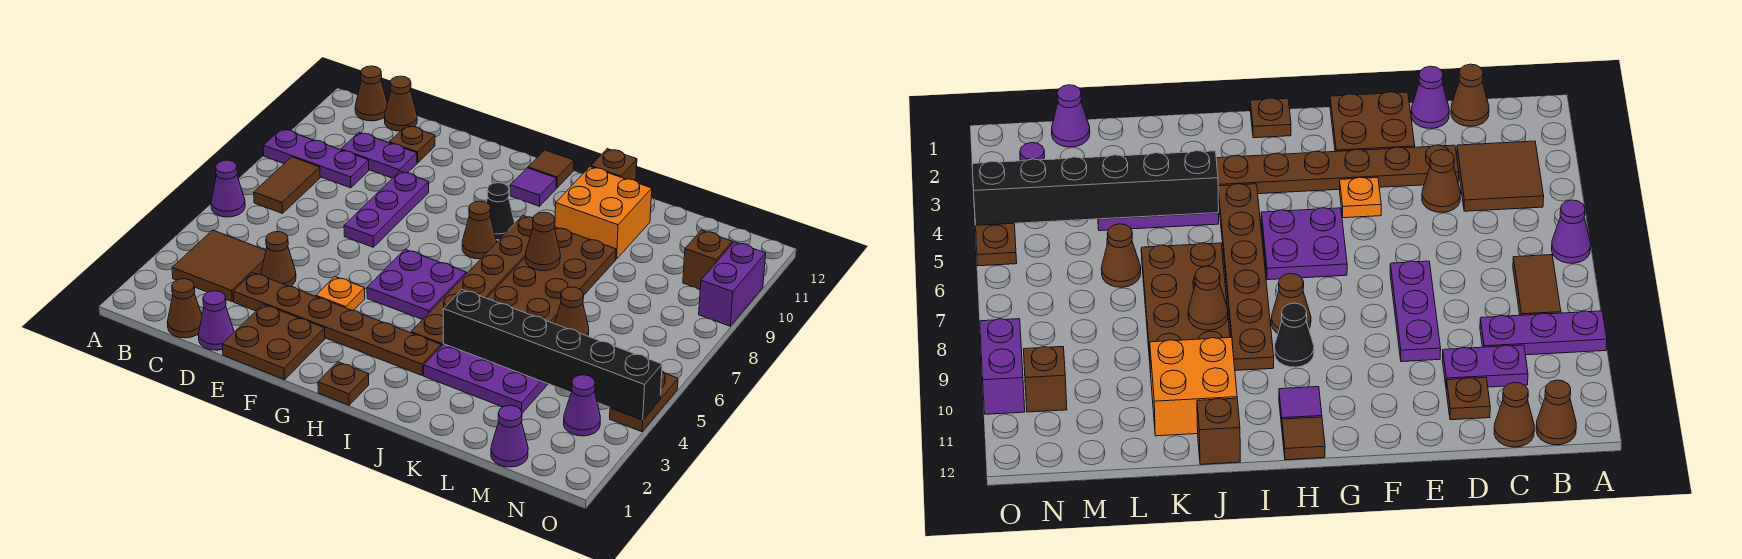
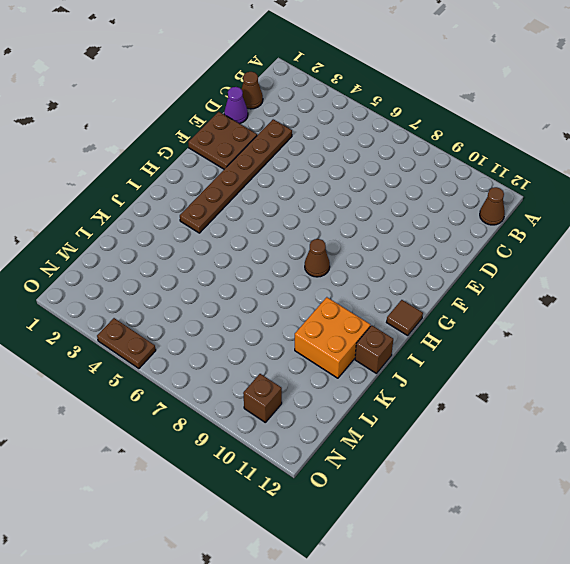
none -> purple cone A6 level 1
none -> purple plate A9:C9 level 1
none -> brown tile B3:C4 level 1
none -> brown tile B7:B8 level 1

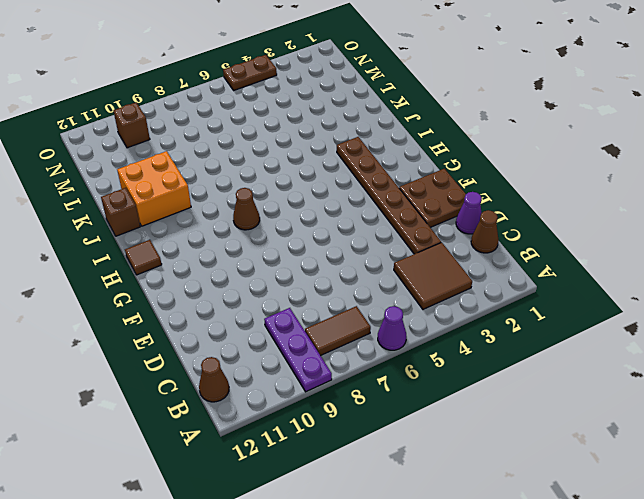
none -> purple plate C10:D10 level 1
none -> brown cone C12 level 1
none -> brown cone D4 level 1
none -> brown plate D11 level 1

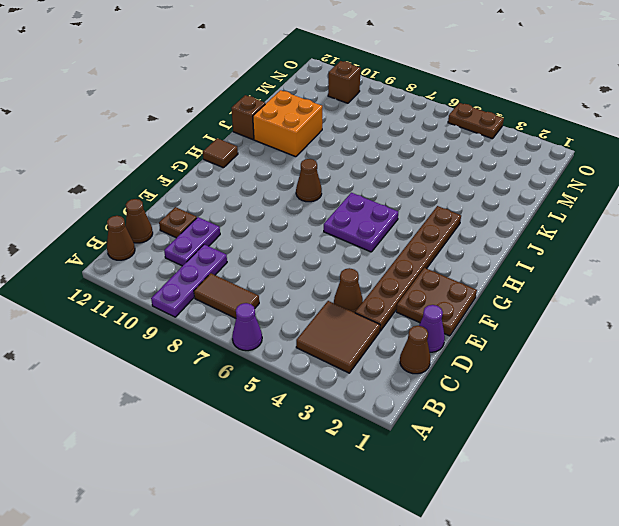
none -> purple plate E7:E9 level 1
none -> orange plate F4 level 1
none -> brown plate H1 level 1
none -> black cone H9 level 1

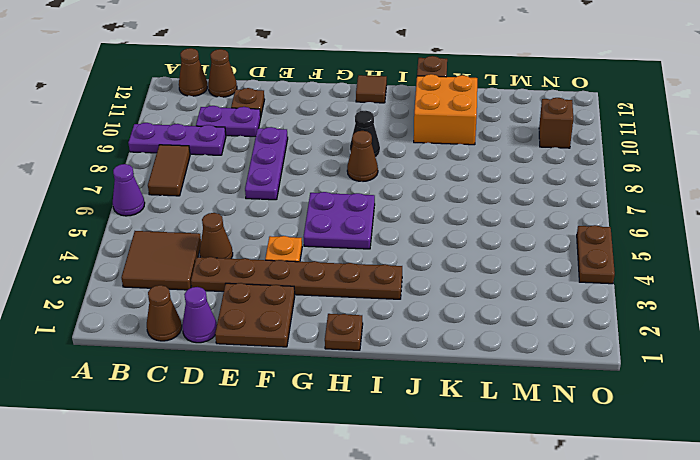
none -> purple tile H11 level 1
none -> brown plate I4:I9 level 1
none -> purple plate J3:L4 level 1
none -> brown plate J6:K9 level 1

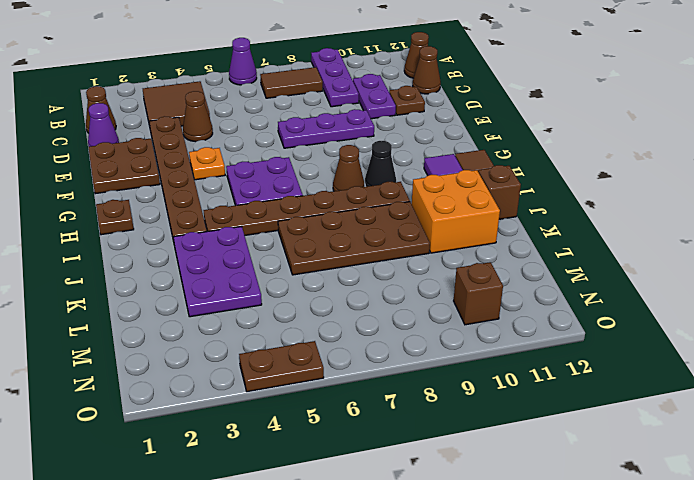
none -> brown cone L6 level 1
none -> purple cone M1 level 1
none -> purple cone N3 level 1
none -> purple brick O9:O10 level 1

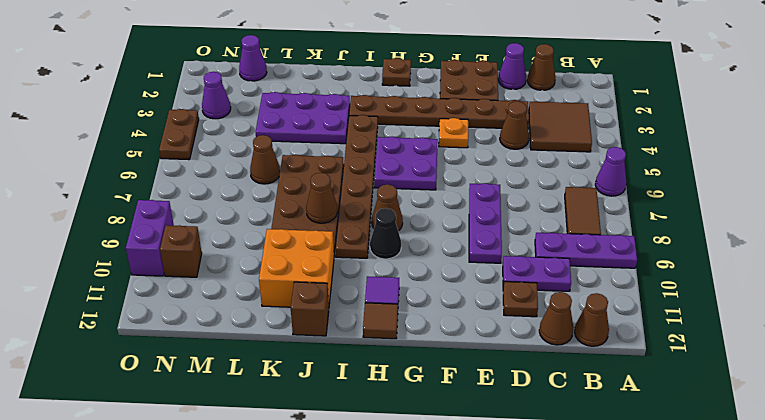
none -> black brick J4:O4 level 2

